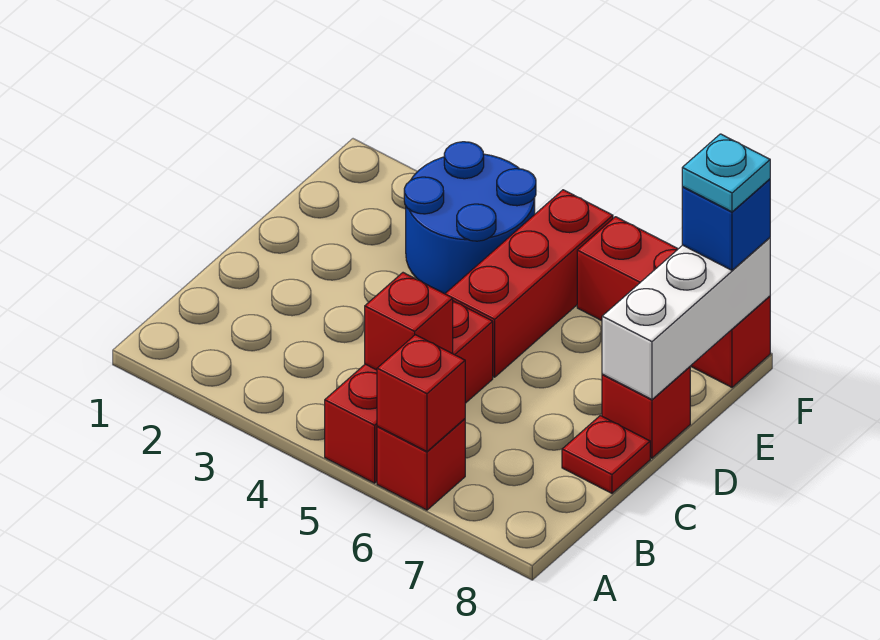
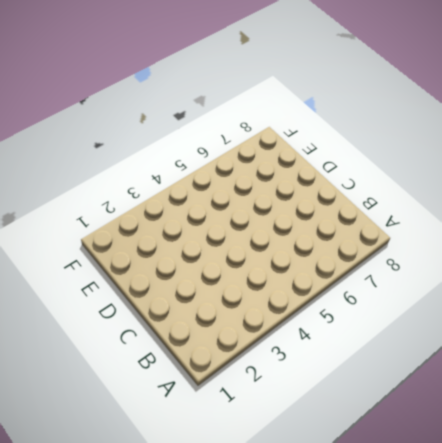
none -> red brick A5:C5 level 1
none -> red brick A6 level 1
none -> red plate C8 level 1

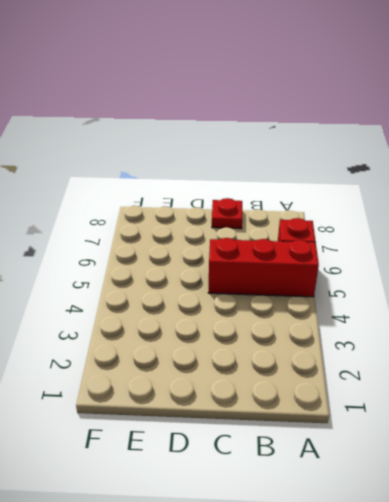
none -> red brick D5:F5 level 1
none -> red brick D8 level 1
none -> blue round brick E3:F4 level 1

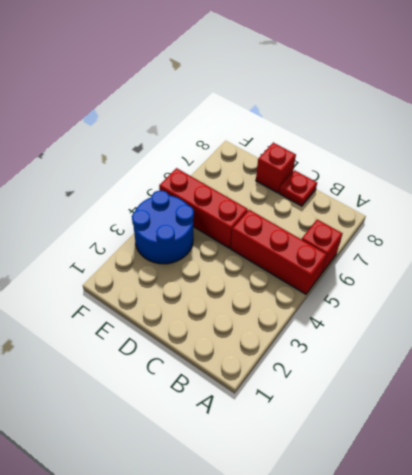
none -> red brick F6:F8 level 1
none -> red brick A6 level 2
none -> red brick B5 level 2

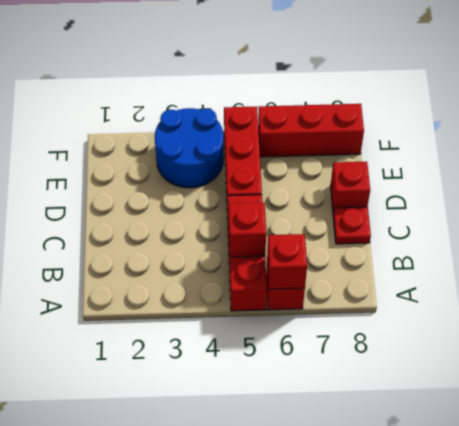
none -> white brick D8:F8 level 2
none -> blue brick F8 level 3
none -> cyan plate F8 level 4

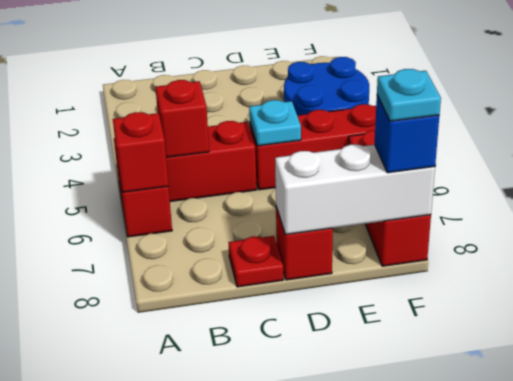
cyan plate D5 level 2 -> none

